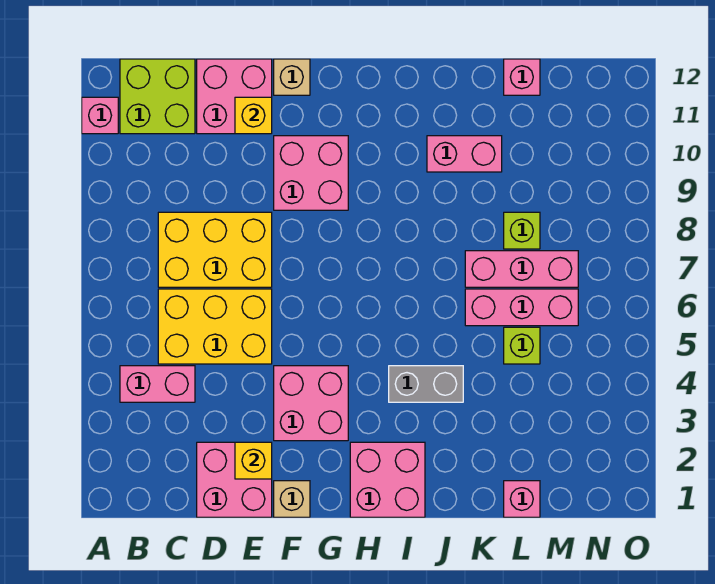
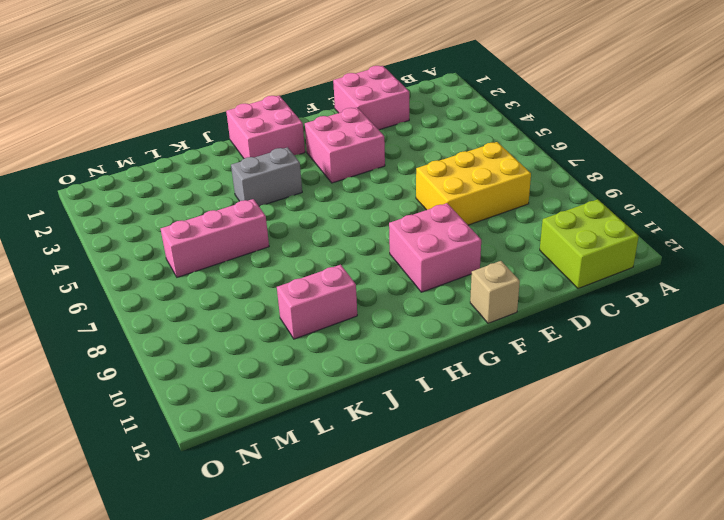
none -> pink brick A11 level 1
none -> pink brick B4:C4 level 1
none -> yellow brick C5:E6 level 1

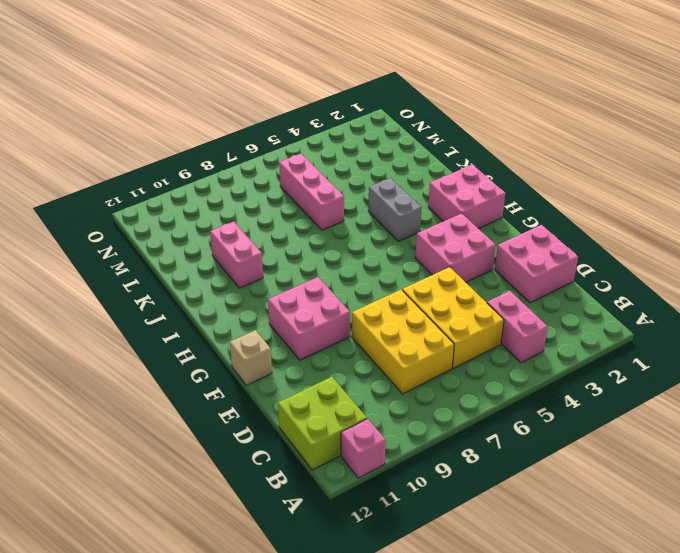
none -> pink brick D11:E12 level 1
none -> tan brick F1 level 1
none -> pink brick K7:M7 level 1

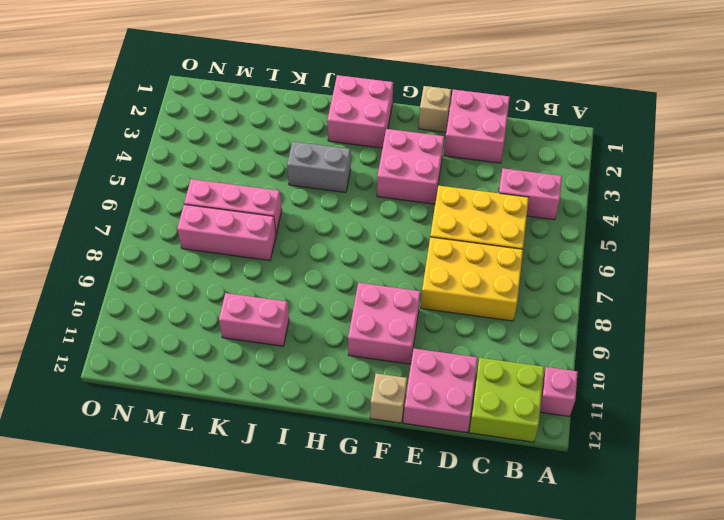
none -> pink brick L1 level 1
none -> lime brick L5 level 1
none -> lime brick L8 level 1

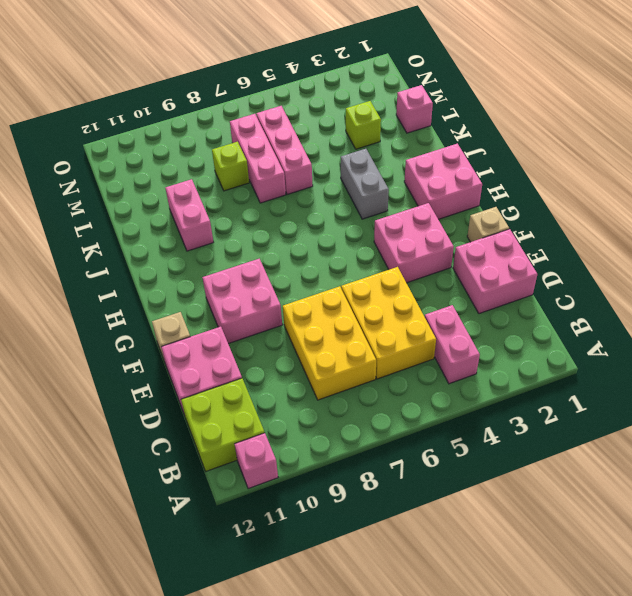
lime brick L3 level 1 -> lime brick L5 level 1
none -> pink brick L12 level 1
none -> yellow brick E2 level 2
none -> yellow brick E11 level 2

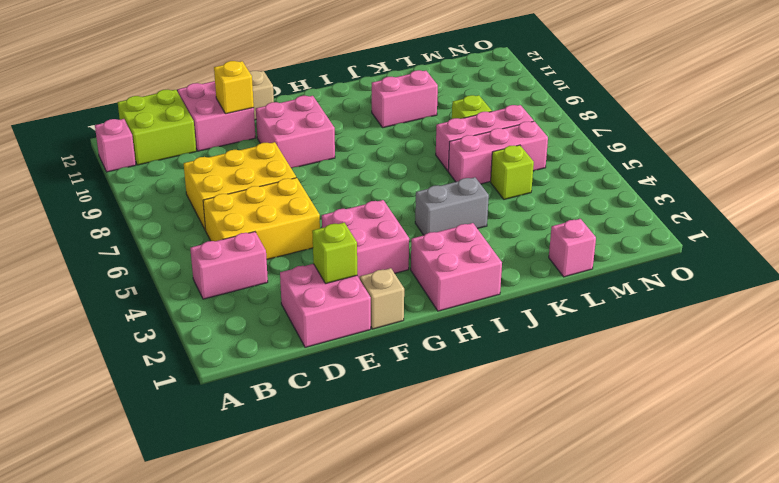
lime brick E2 level 2 -> yellow brick E2 level 2
none -> pink brick L12 level 1

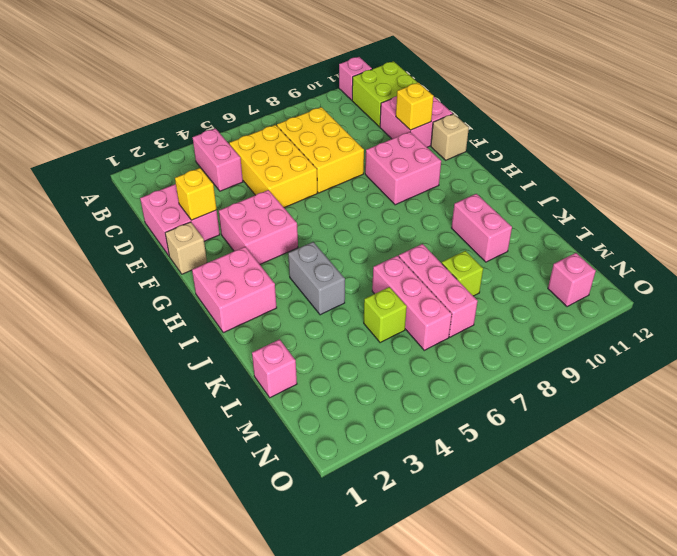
pink brick N11 level 1 -> pink brick L12 level 1

